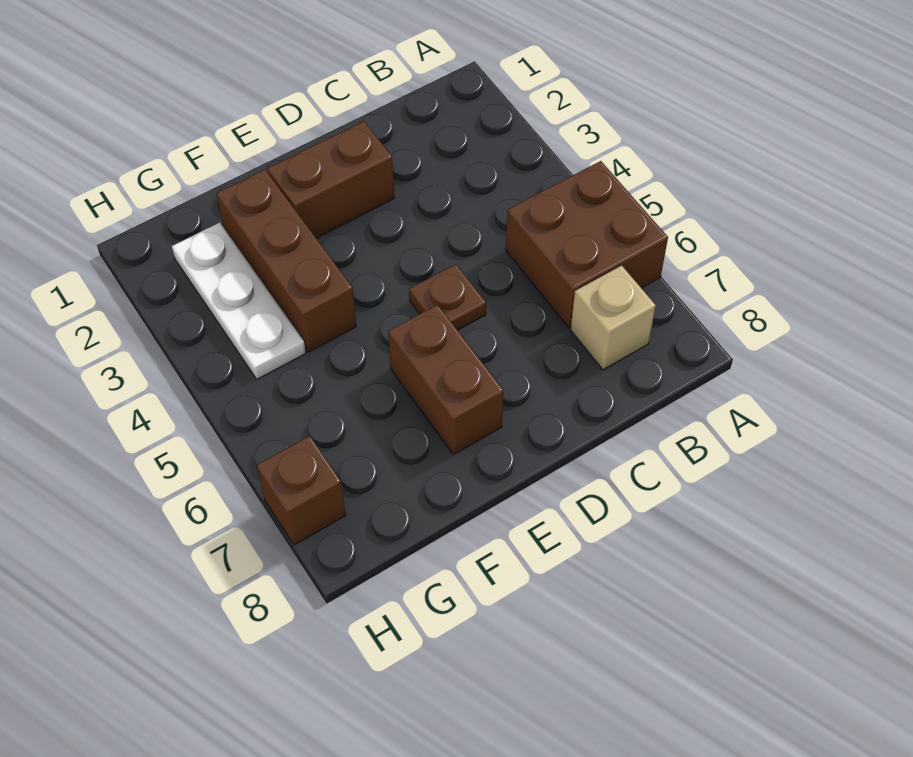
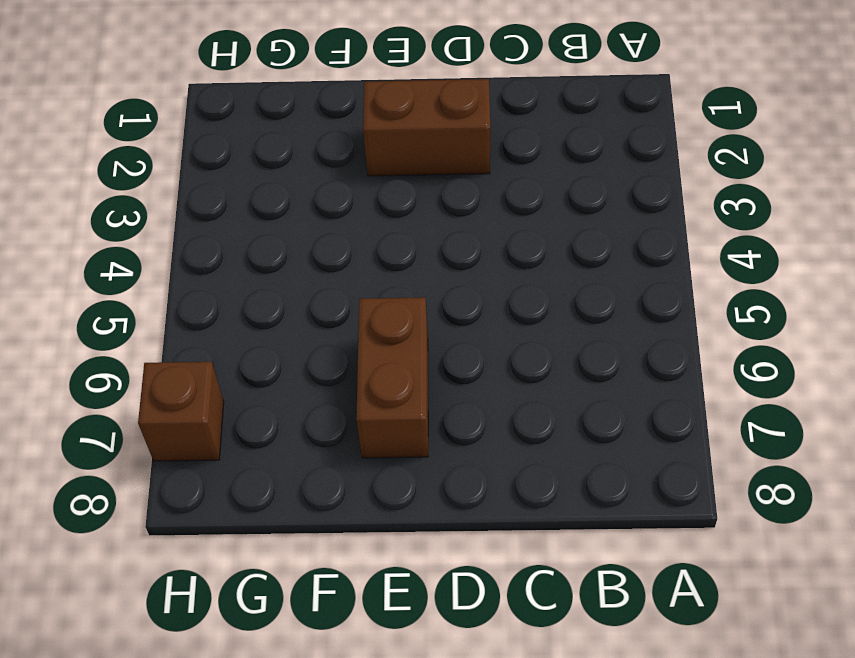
none -> brown brick A5:B6 level 1
none -> tan brick B7 level 1

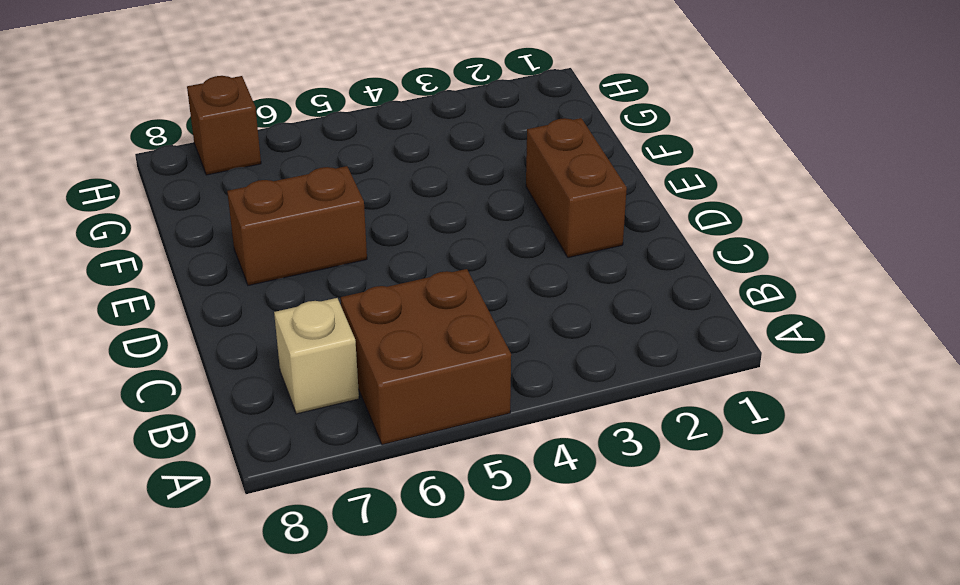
none -> brown plate D5 level 1
none -> brown brick F2:F4 level 1

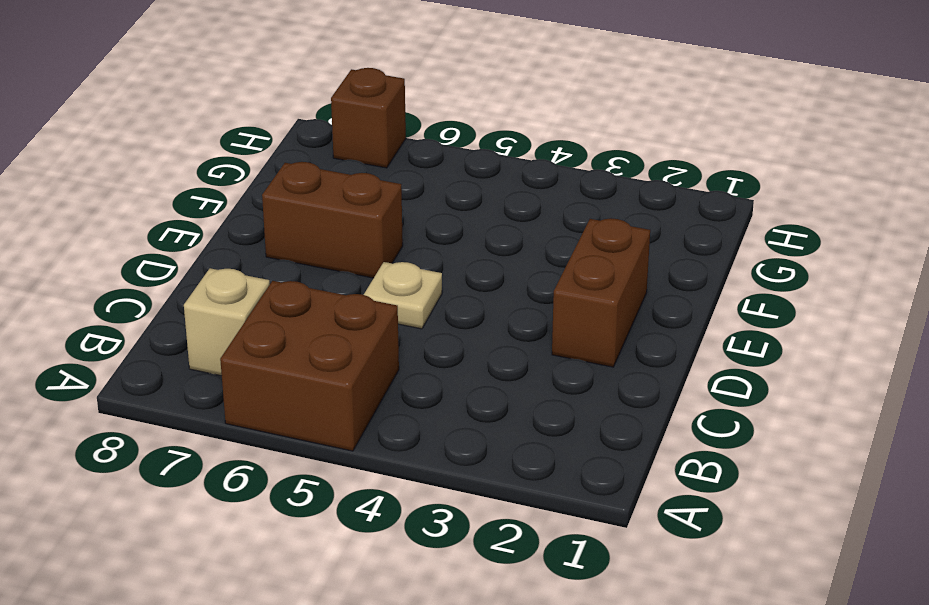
tan plate D5 level 1 -> brown plate D5 level 1
none -> brown brick F2:F4 level 1
none -> white plate G2:G4 level 1

